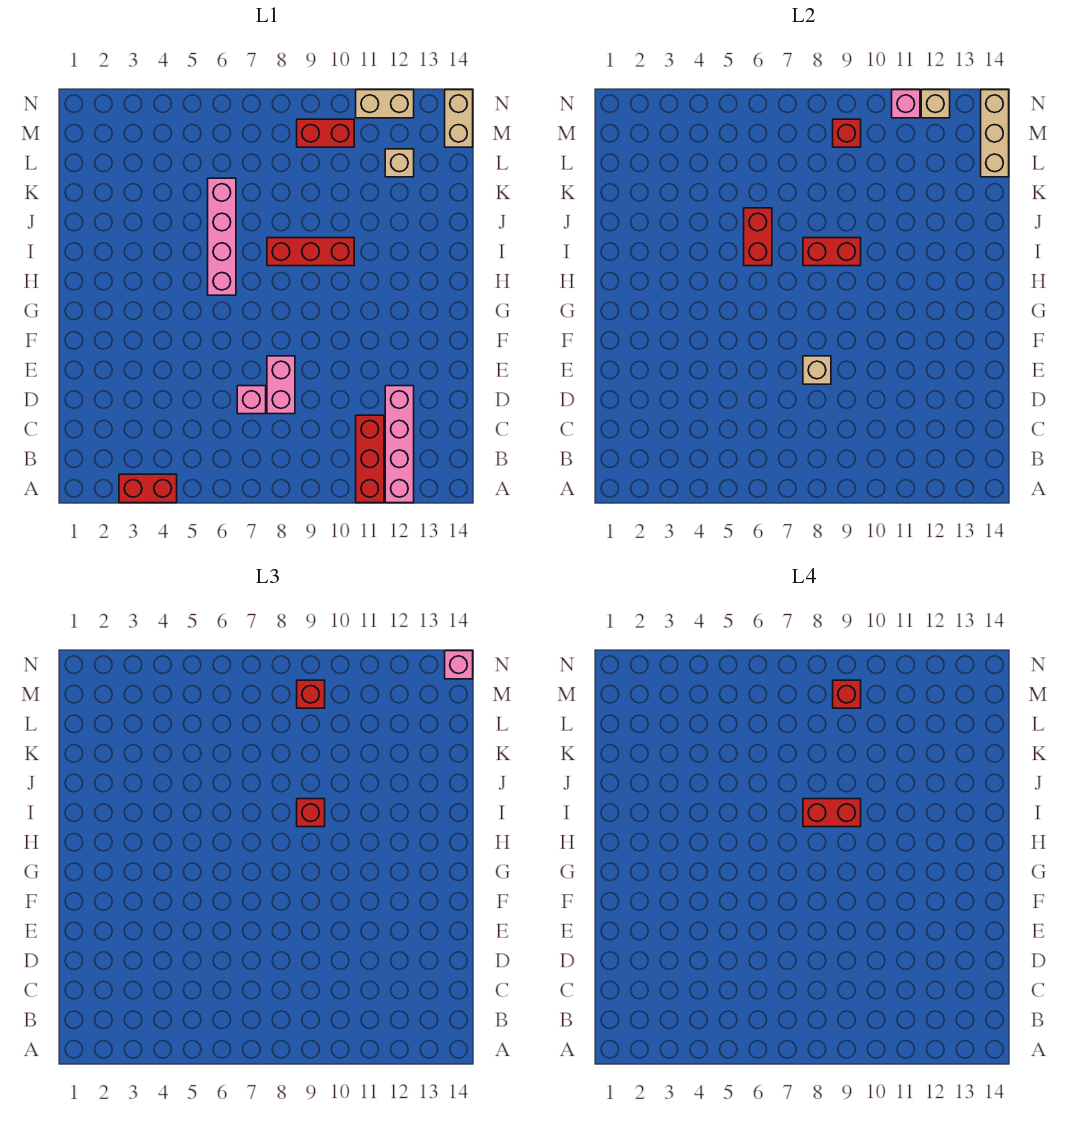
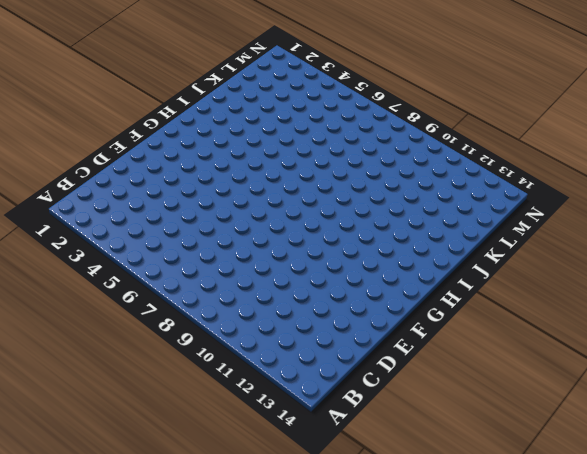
none -> red brick A3:A4 level 1
none -> red brick A11:C11 level 1
none -> pink brick A12:D12 level 1

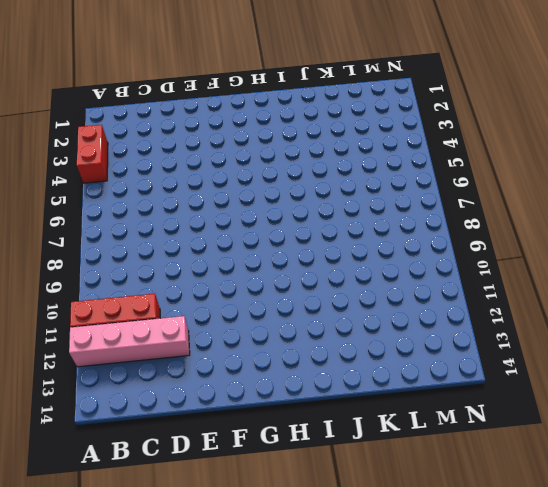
none -> pink brick D7 level 1
none -> pink brick D8:E8 level 1
none -> pink brick H6:K6 level 1

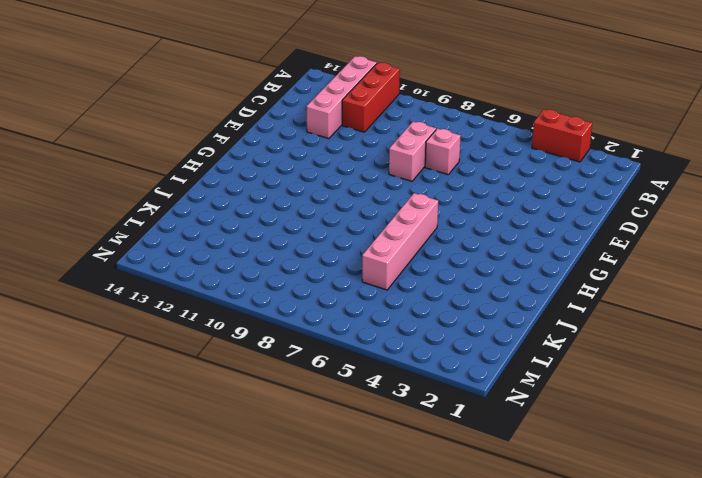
none -> red brick I8:I10 level 1
none -> tan brick L12 level 1
none -> red brick M9:M10 level 1

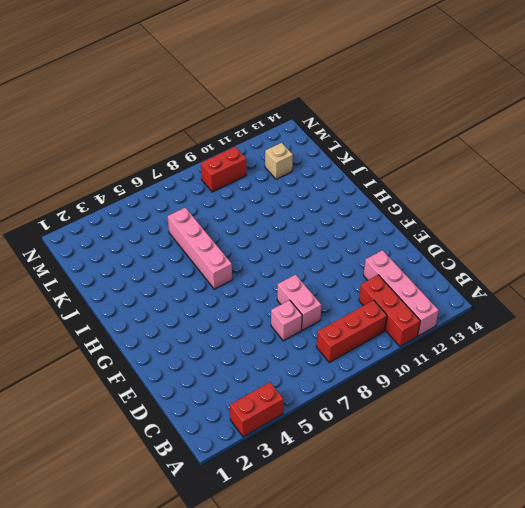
red brick B8:B10 level 1 -> red brick I8:I10 level 1
none -> tan brick M14:N14 level 1
none -> tan brick N11:N12 level 1
none -> tan brick E8 level 2

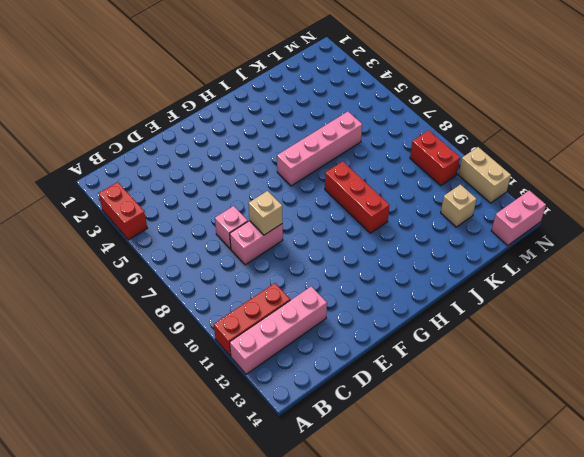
pink brick M14:N14 level 1 -> tan brick M14:N14 level 1
none -> red brick I6:J6 level 2
none -> red brick I8:I9 level 2
none -> tan brick L14:N14 level 2

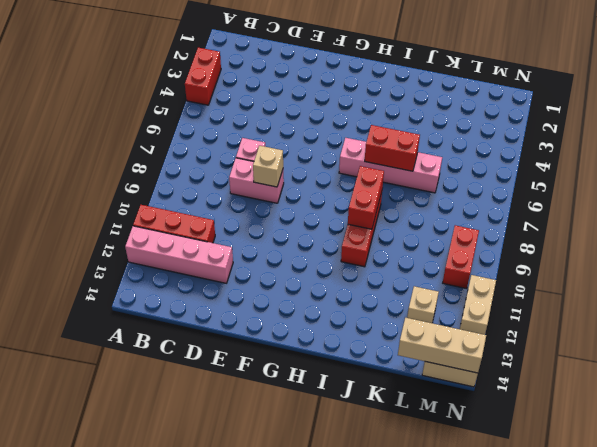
none -> red brick M9 level 2
none -> pink brick N11 level 2
none -> tan brick N12 level 2

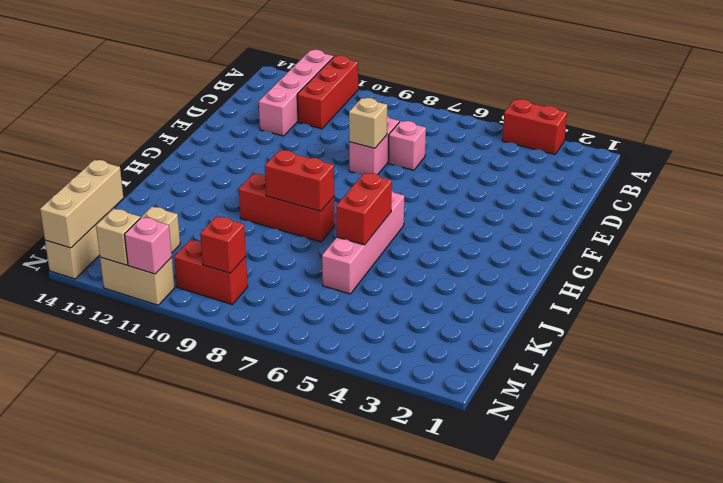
none -> red brick I9 level 3
none -> red brick M9 level 3
none -> pink brick N14 level 3

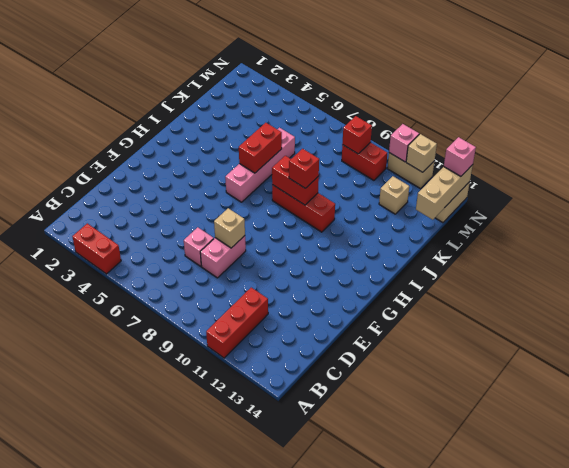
none -> pink brick A12:D12 level 1
none -> red brick M9 level 3
none -> red brick I8:I9 level 4

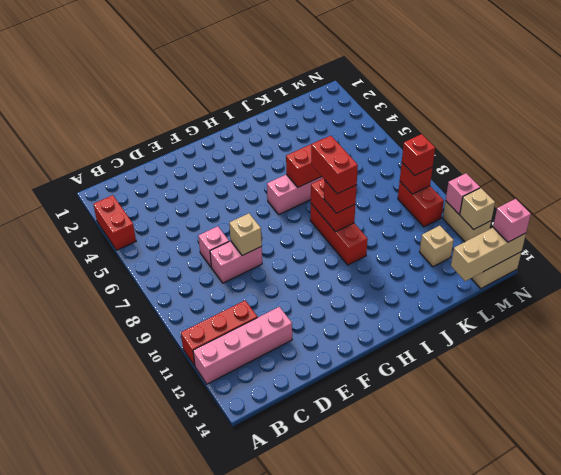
none -> red brick M9 level 4

